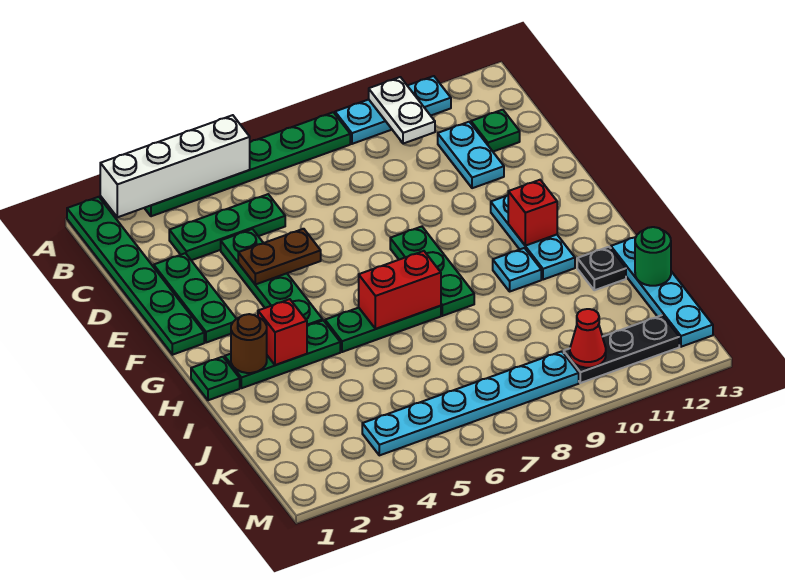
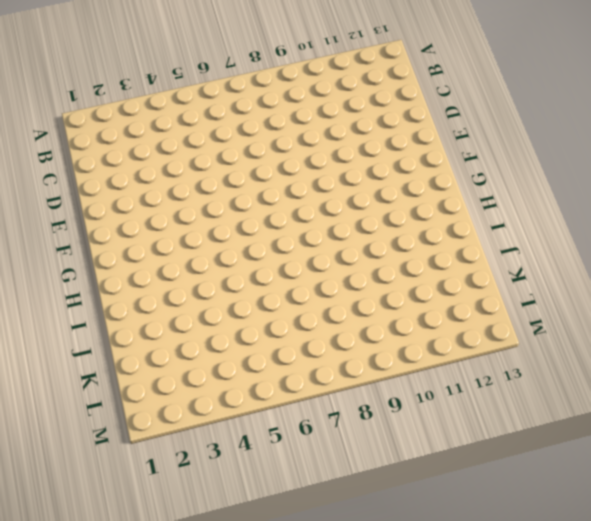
none -> green plate A1:F1 level 1
none -> green plate A3:A8 level 1
none -> cyan plate A9:A11 level 1

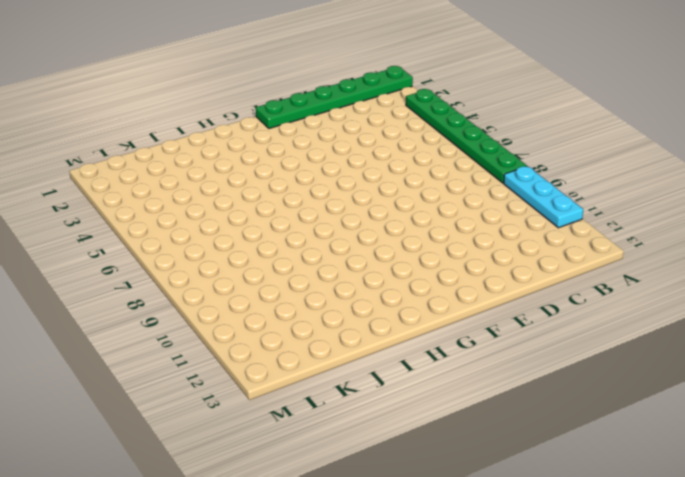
none -> green plate C3:C5 level 1
none -> cyan plate C11:D11 level 1
none -> green plate C12 level 1

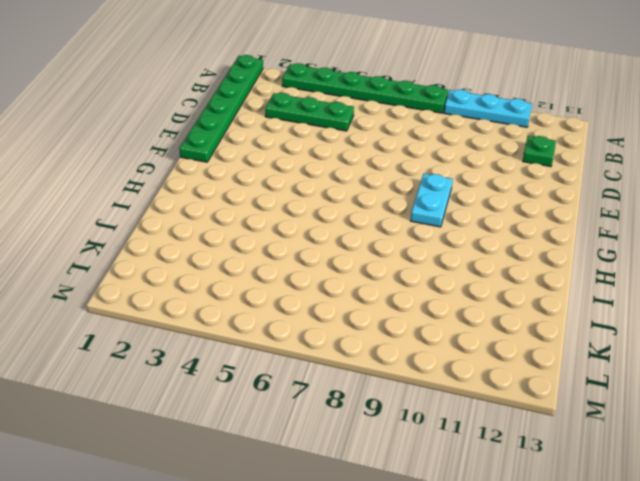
cyan plate F9:G9 level 1 -> cyan plate C11:D11 level 1
none -> green plate D2:F2 level 1
none -> green plate D4:G4 level 1
none -> green plate F8:H8 level 1

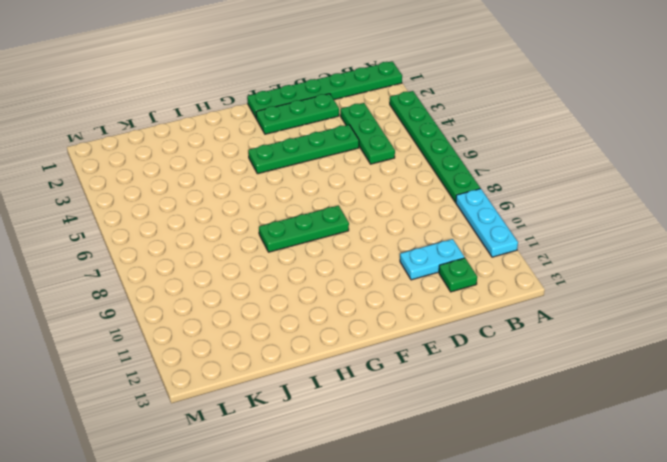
none -> cyan plate F11:H11 level 1
none -> green plate H1 level 1
none -> green plate H2:H4 level 1

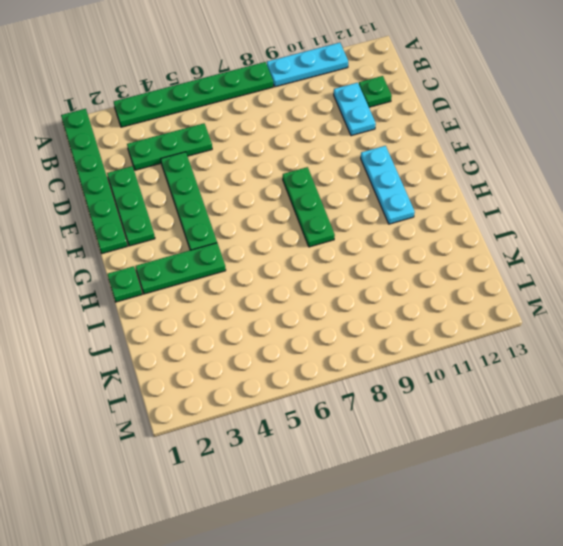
none -> green plate H5:H7 level 1
none -> cyan plate H10 level 1
none -> black plate I12 level 1

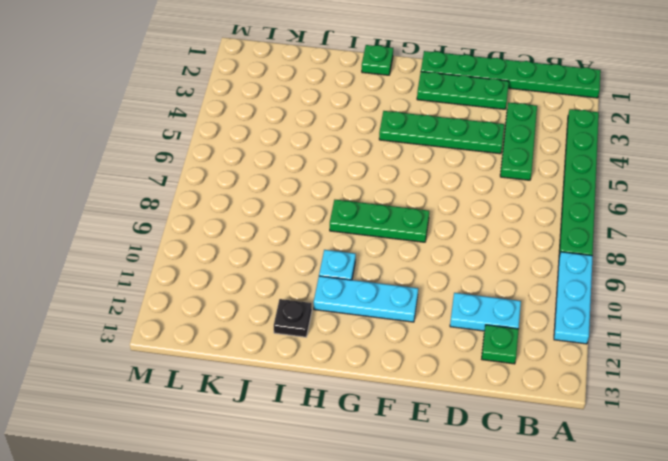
none -> green plate H2:H4 level 1
none -> green plate H5:H7 level 1
none -> cyan plate I13:L13 level 1

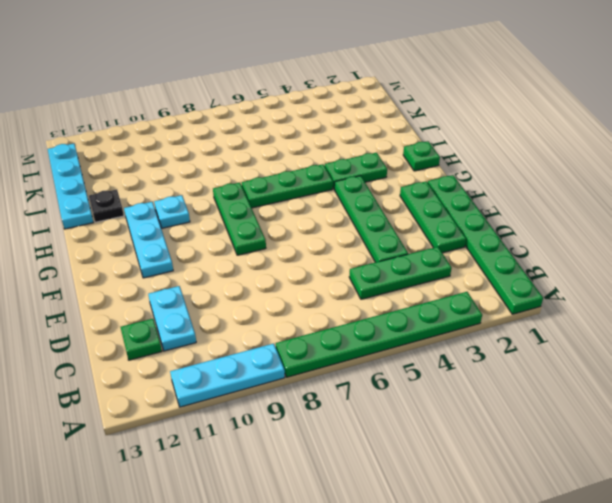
green plate H3:H4 level 1 -> green plate H2:H4 level 1
none -> cyan plate L4:L9 level 1
none -> black plate L10:L12 level 1
none -> white brick A2:A5 level 2

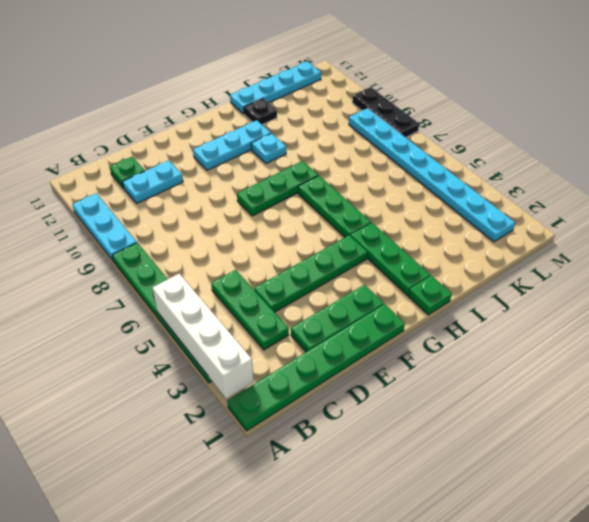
cyan plate L2:L9 level 1 -> cyan plate L4:L9 level 1
black plate M8:M10 level 1 -> black plate L10:L12 level 1
none -> white plate A10:B10 level 2
none -> brown plate E4:E5 level 2
none -> red brick G11 level 2

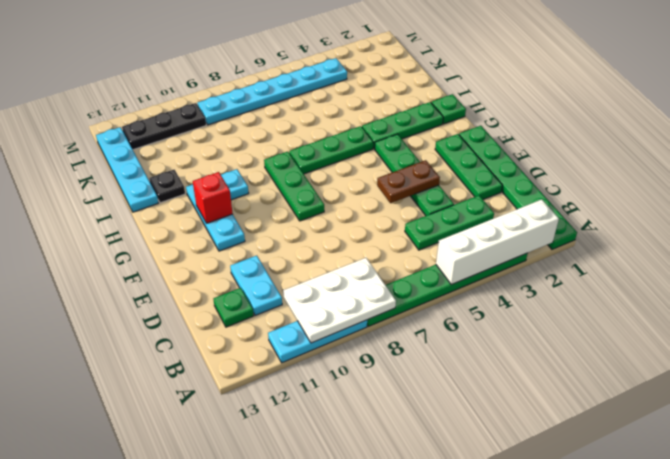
white plate A8:B10 level 2 -> white plate A10:B10 level 2
none -> brown round brick H2 level 2
none -> red brick H3 level 2
none -> red brick H6:H7 level 2

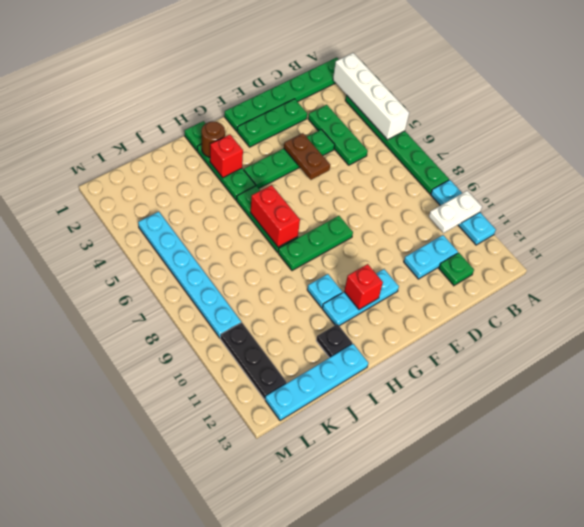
none -> green round brick J13 level 2
none -> red cone L10 level 2

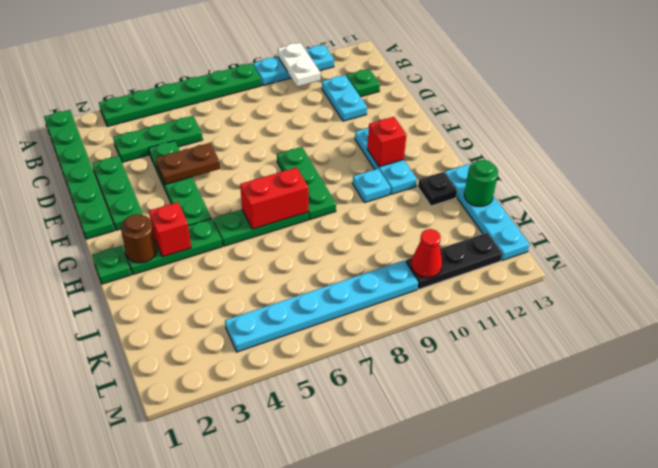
none -> white brick A2:A5 level 2

